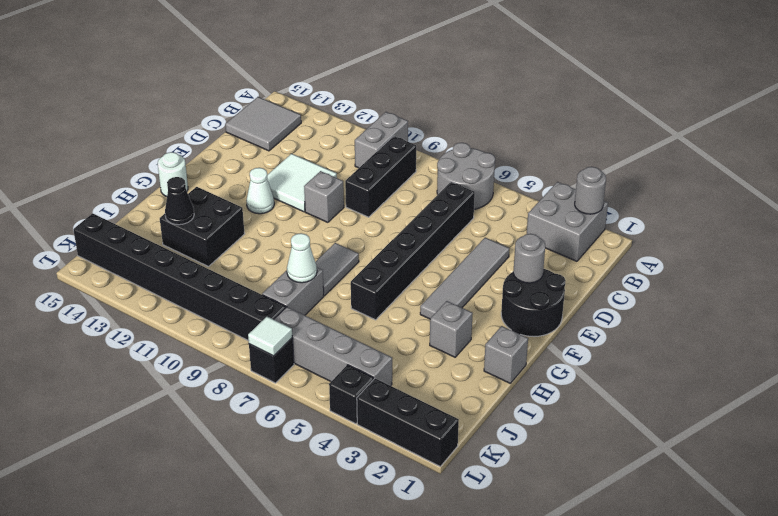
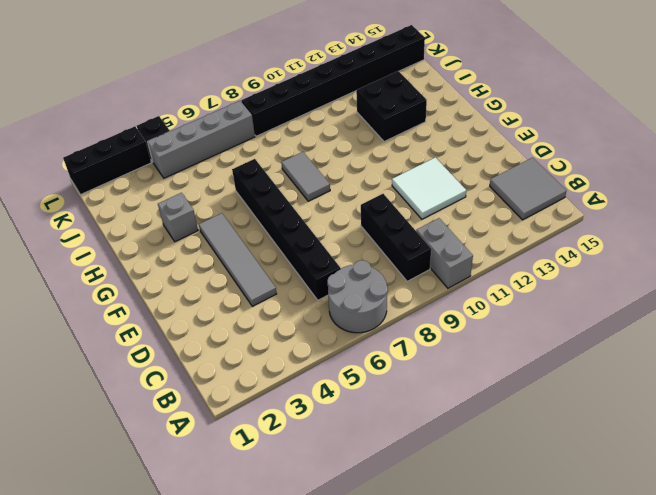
none -> grey brick A2:B3 level 1
none -> black round brick E1:F2 level 1
none -> grey brick E10 level 1

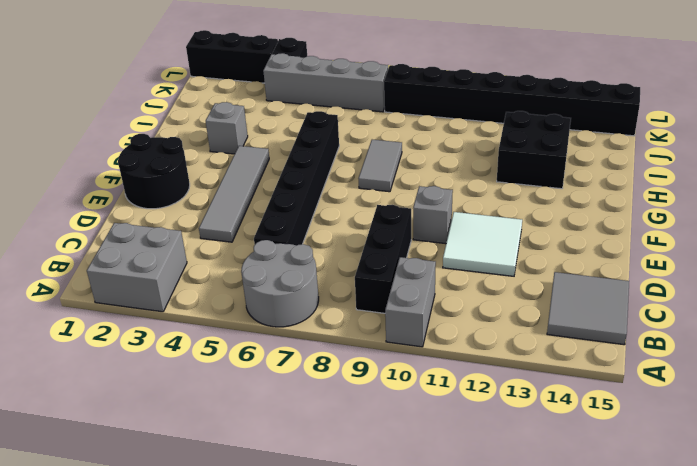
none -> white cone F12 level 1
none -> white round brick G15 level 1
none -> grey brick H1 level 1

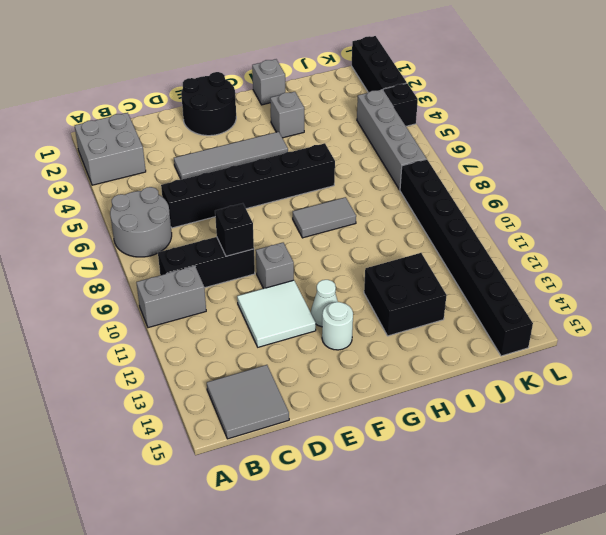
black brick D9 level 2 -> black brick L7 level 1
white round brick F13 level 1 -> white round brick G15 level 1
none -> grey brick I8:J8 level 1
none -> grey round brick A2 level 2
none -> grey round brick E2 level 2

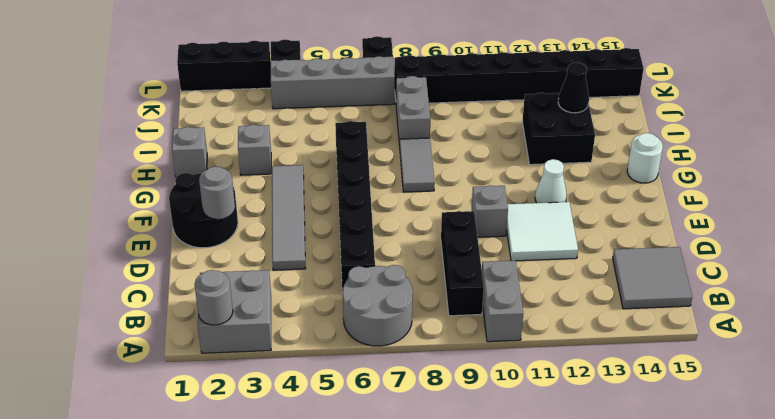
none -> white cone I8 level 2
none -> white tile L7 level 2

